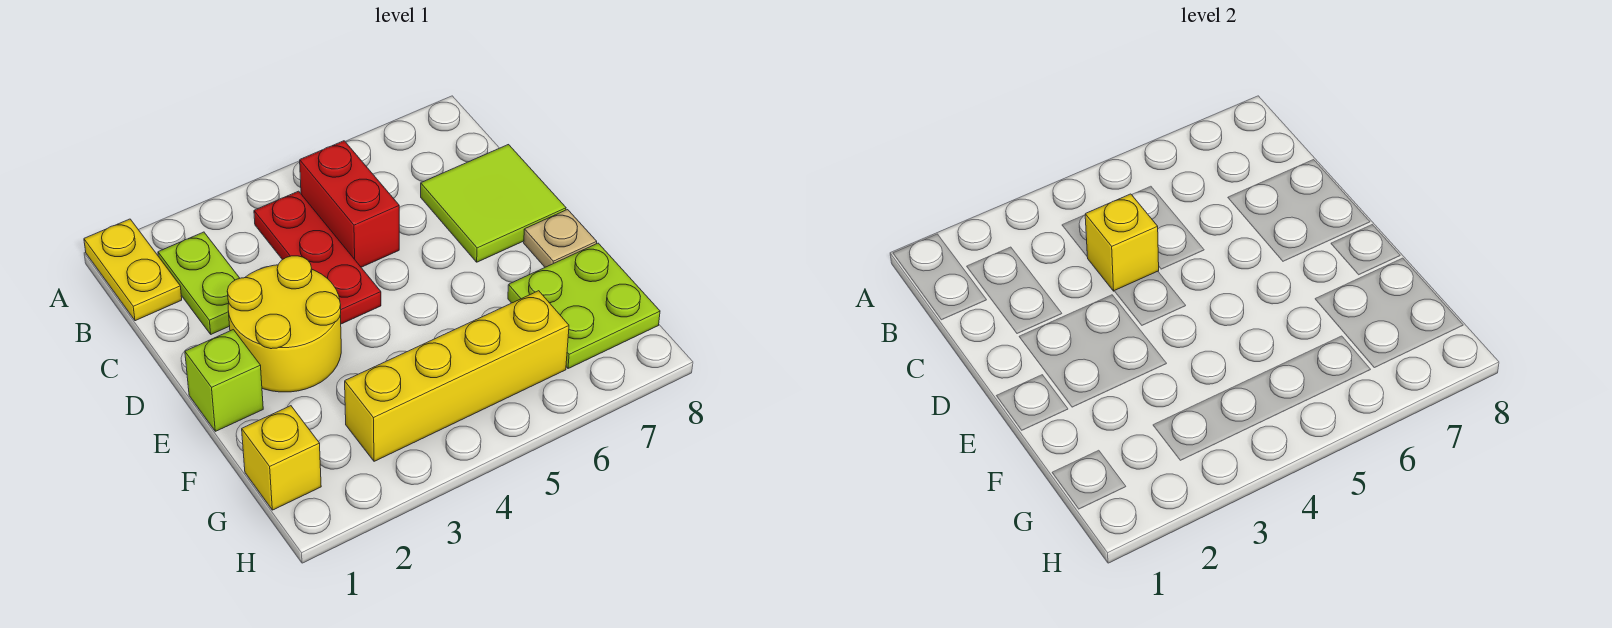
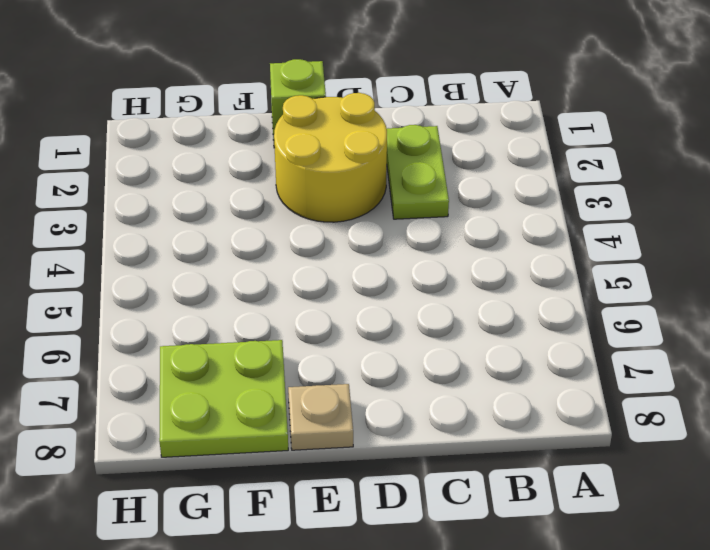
lime plate C2:C3 level 1 -> lime plate B2:C2 level 1
none -> yellow plate A1:B1 level 1
none -> red plate B4:D4 level 1
none -> red brick B5:C5 level 1

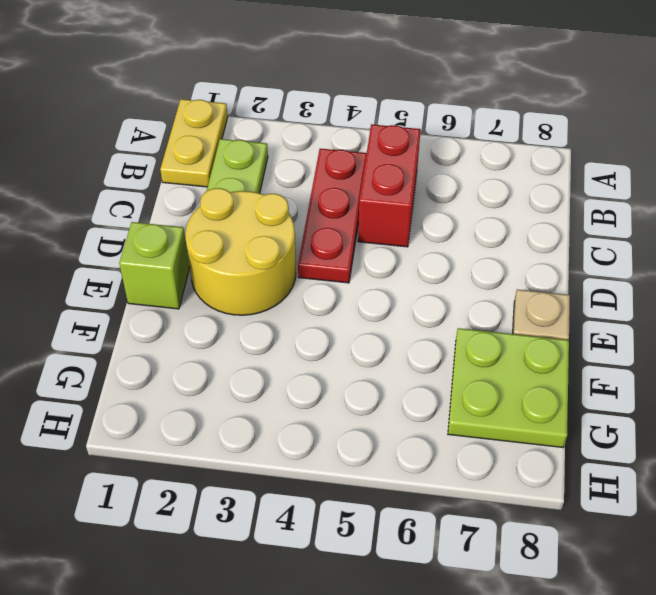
none -> lime tile C7:D8 level 1
none -> yellow brick G1 level 1
none -> yellow brick G3:G6 level 1

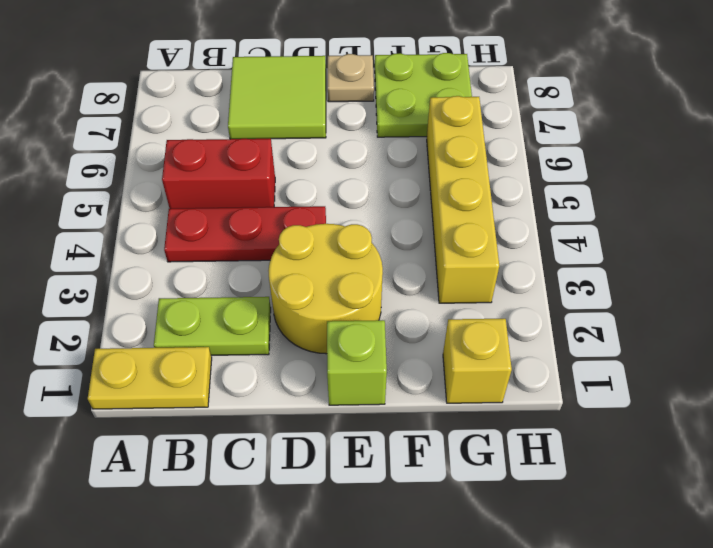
none -> yellow brick C4 level 2

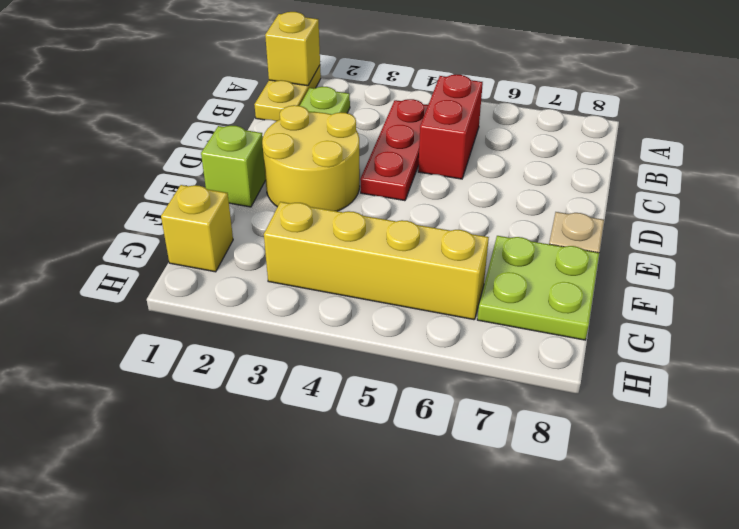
yellow brick A1 level 2 -> yellow brick C4 level 2
none -> lime tile C7:D8 level 1

